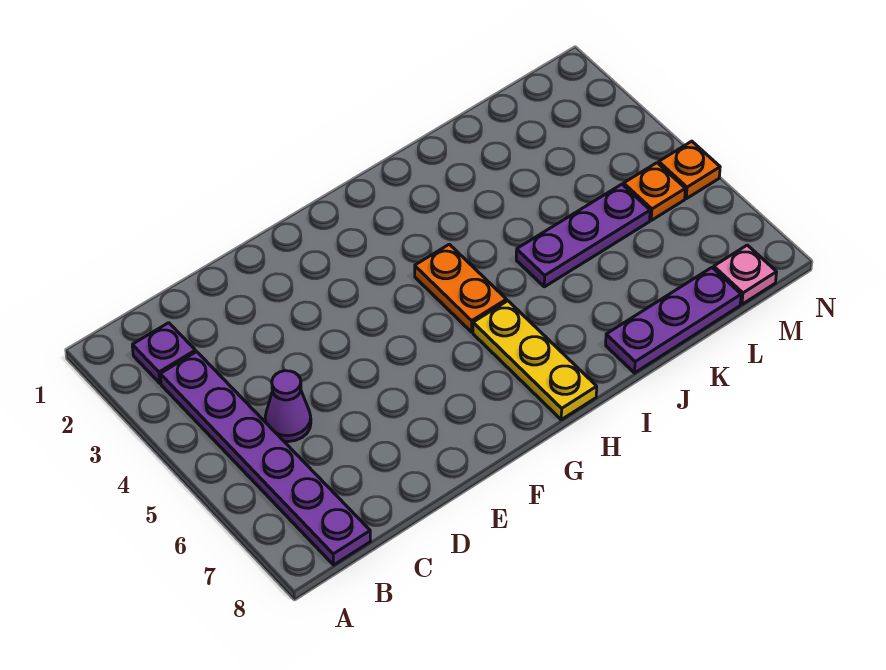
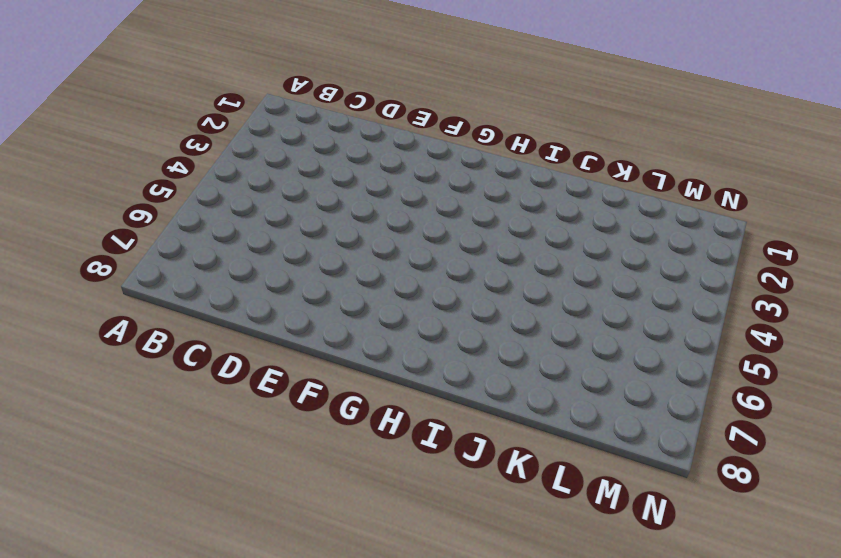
none -> purple plate B2 level 1
none -> purple plate B3:B8 level 1

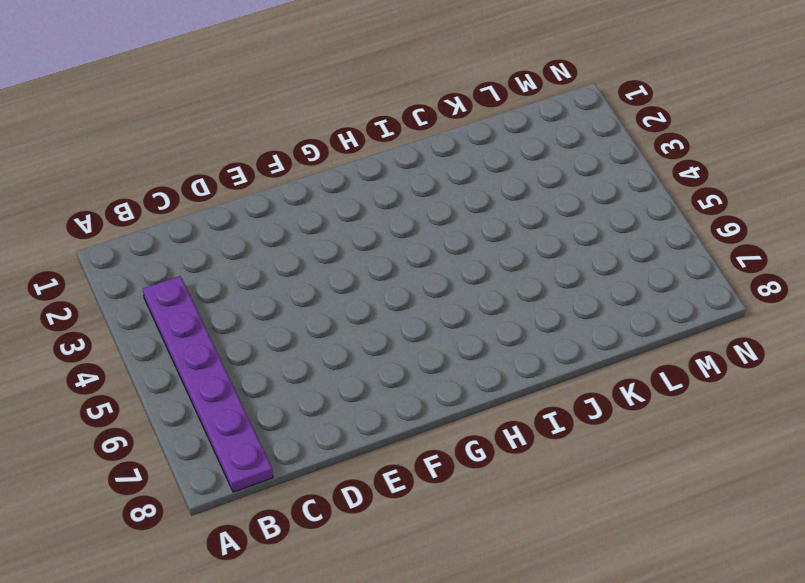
none -> purple plate B2 level 1
none -> purple cone C5 level 1

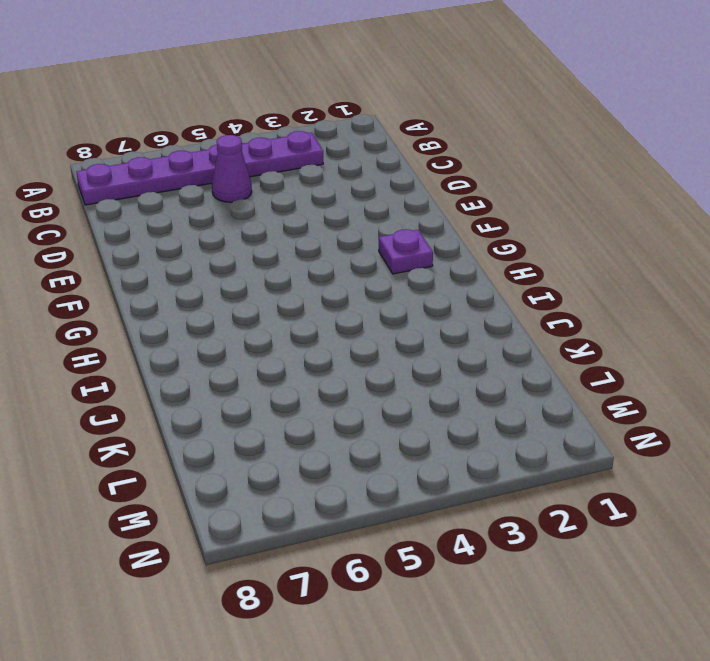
purple plate G2 level 1 -> purple plate B2 level 1
none -> orange plate H4:H5 level 1
none -> yellow plate H6:H8 level 1

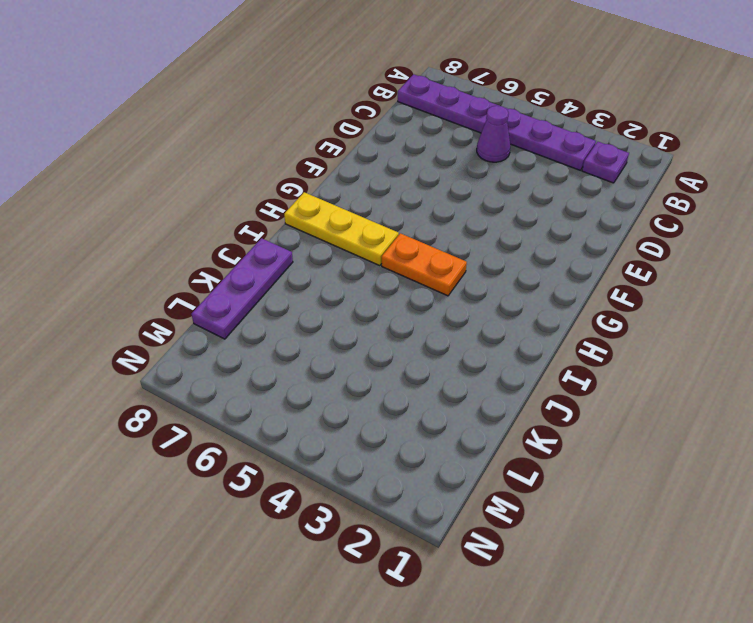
none -> purple plate J5:L5 level 1
none -> orange plate M5 level 1

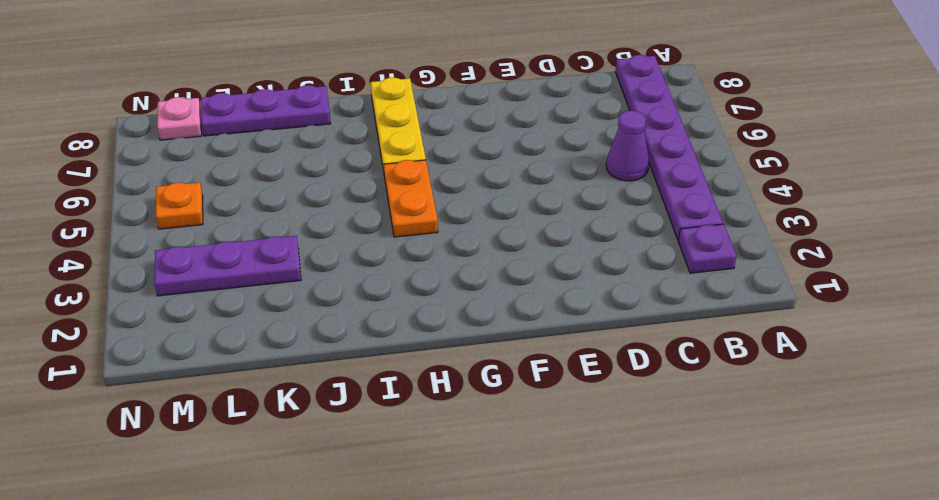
purple plate K3:M3 level 1 -> purple plate J5:L5 level 1
none -> orange plate N5 level 1

